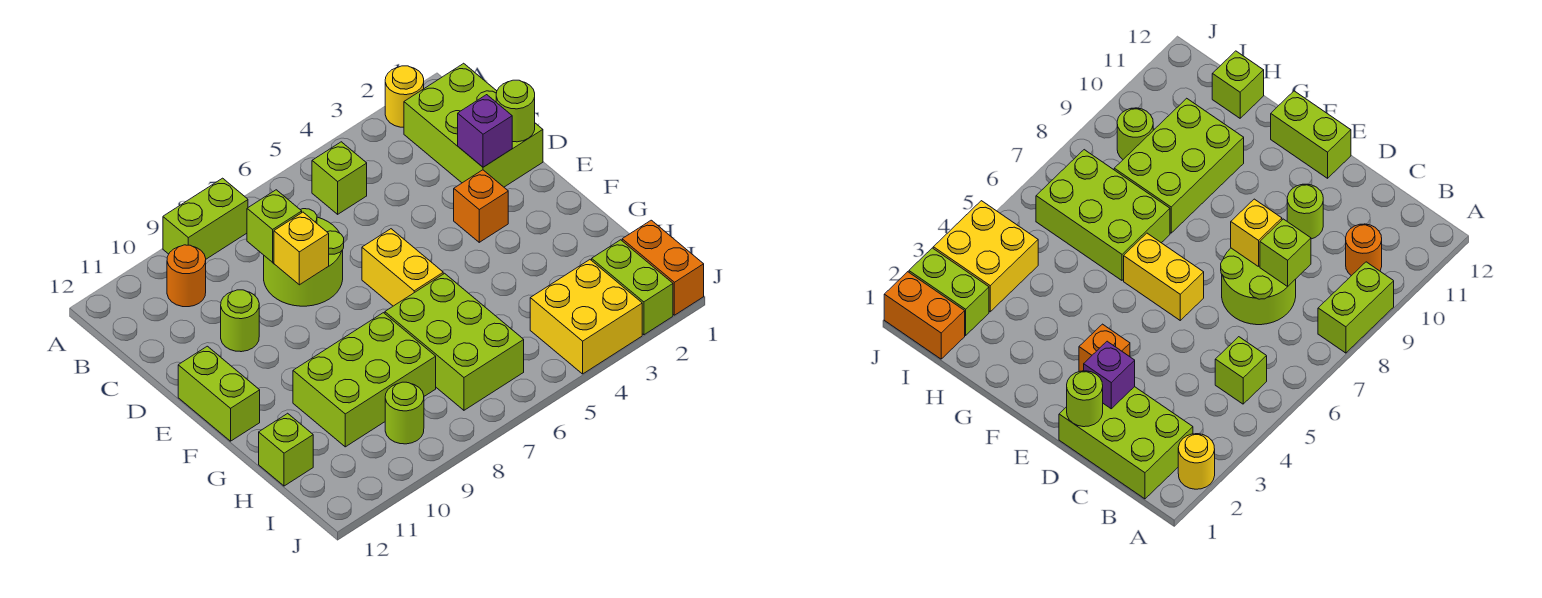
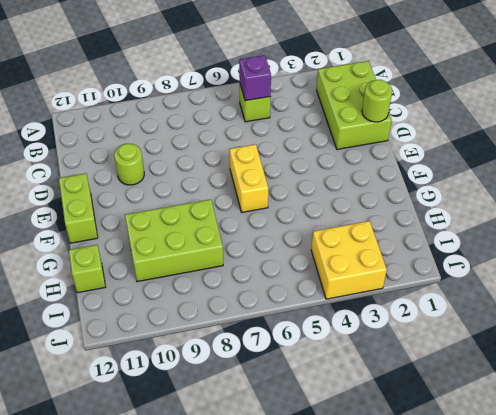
purple brick B5 level 2 -> purple brick D2 level 2
none -> yellow round brick A2 level 1
none -> lime brick A8:A9 level 1
none -> orange round brick B10 level 1

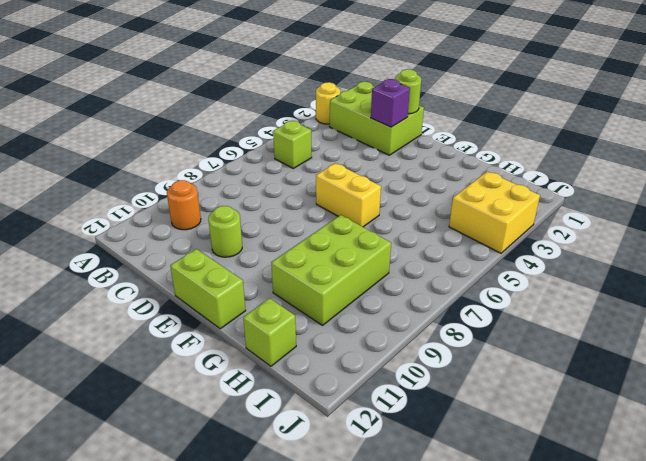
none -> lime brick A8:A9 level 1
none -> lime round brick C7:D8 level 1
none -> orange brick E3 level 1

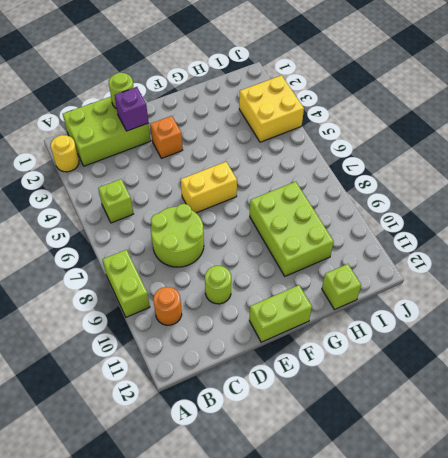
none -> lime brick G6:I7 level 1
none -> orange brick I1:J1 level 1
none -> lime brick I2:J2 level 1

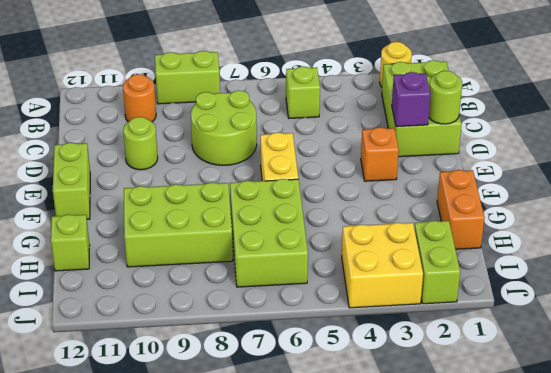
orange brick G1:H1 level 1 -> orange brick I1:J1 level 1
none -> lime round brick I9 level 1
none -> lime brick C8 level 2
none -> yellow brick D8 level 2

